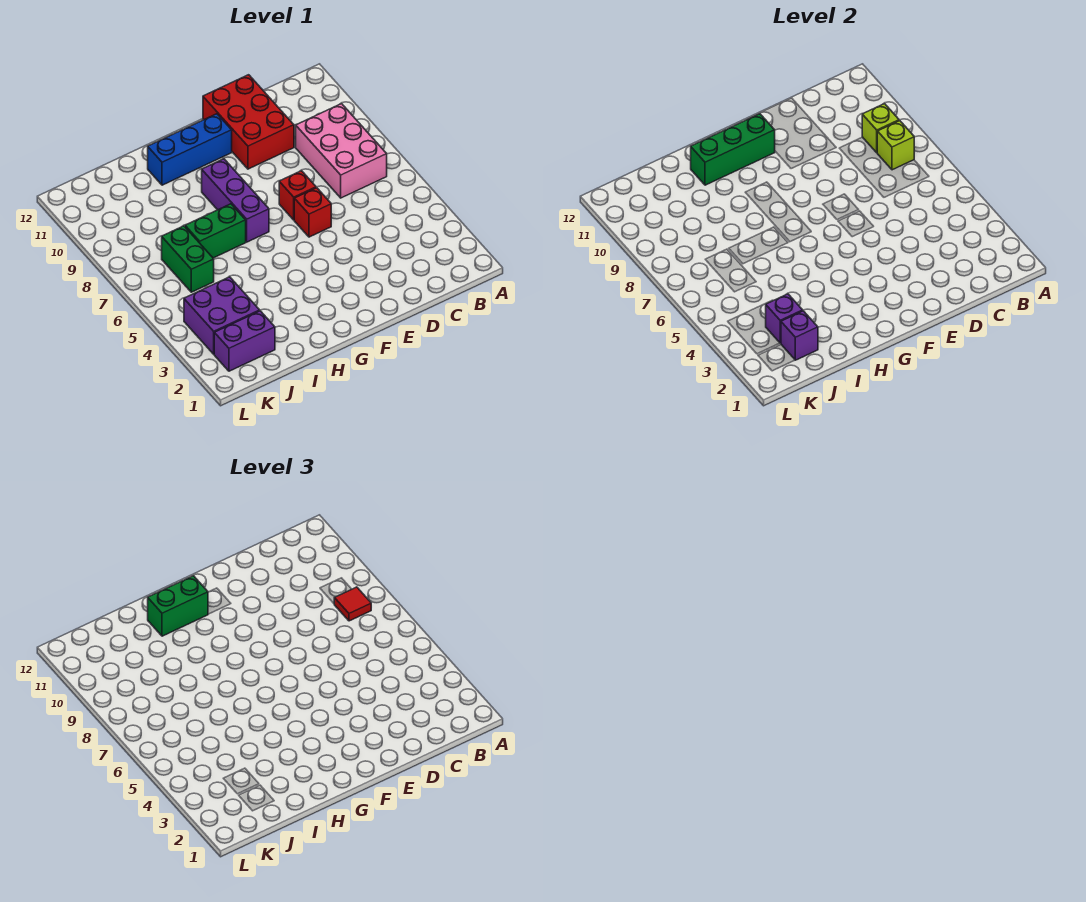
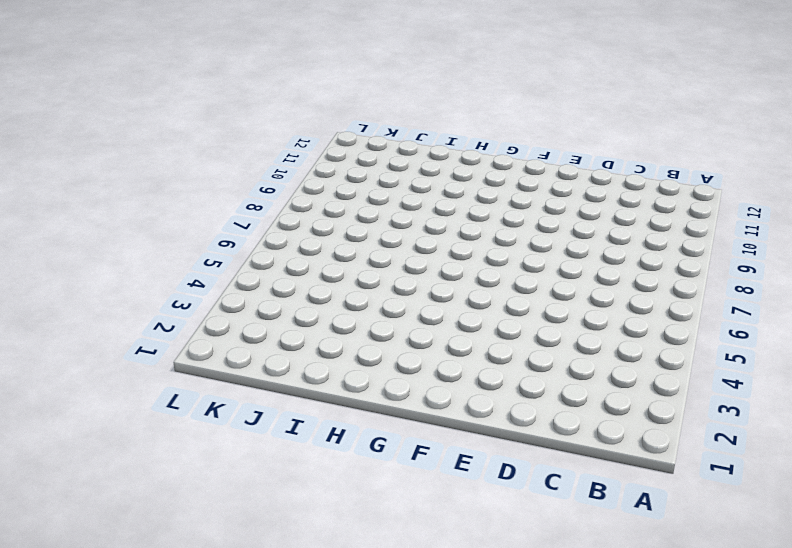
none -> pink brick B7:C9 level 1
none -> red brick D10:E12 level 1
none -> red brick E6 level 1

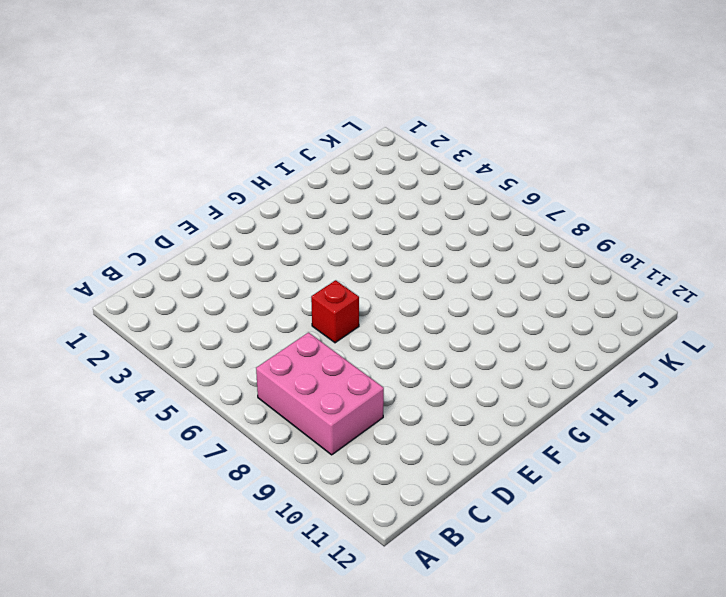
none -> red brick D10:E12 level 1
none -> red brick E7 level 1
none -> blue brick F11:H11 level 1

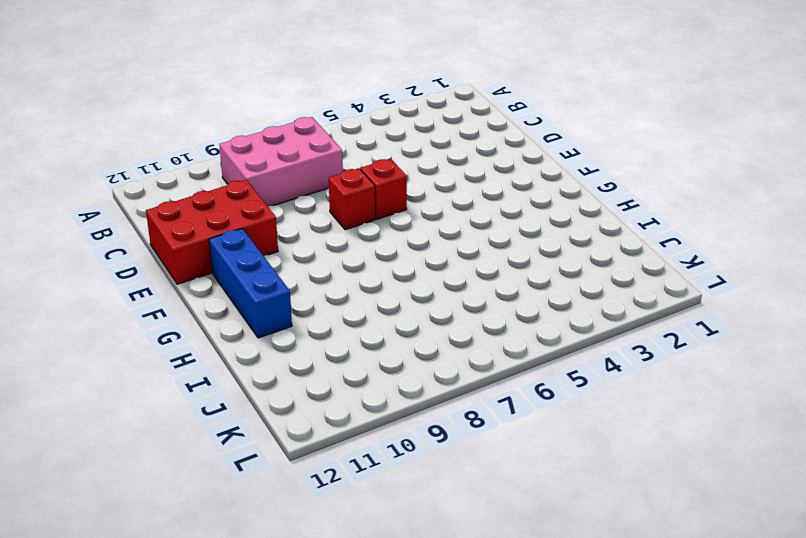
none -> purple brick G7:G9 level 1
none -> green brick H7:I7 level 1
none -> purple brick J2:K2 level 1

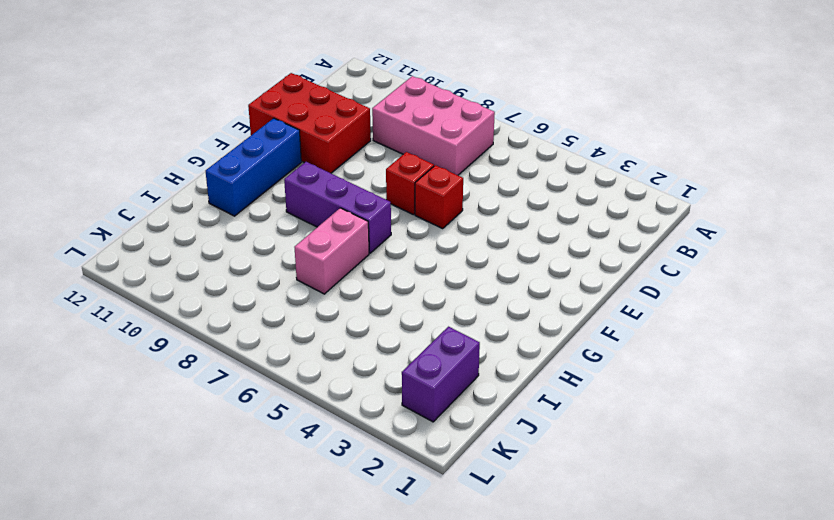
pink brick H7:I7 level 1 -> green brick H7:I7 level 1
none -> purple brick J3:K4 level 1
none -> green brick J6:J7 level 1
none -> lime brick B8 level 2

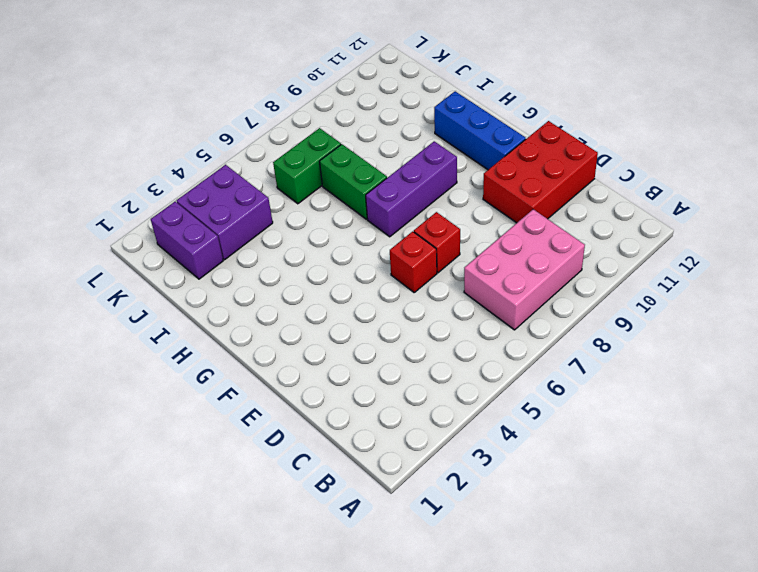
none -> lime brick B8 level 2
none -> lime brick B9 level 2
none -> green brick F11:H11 level 2

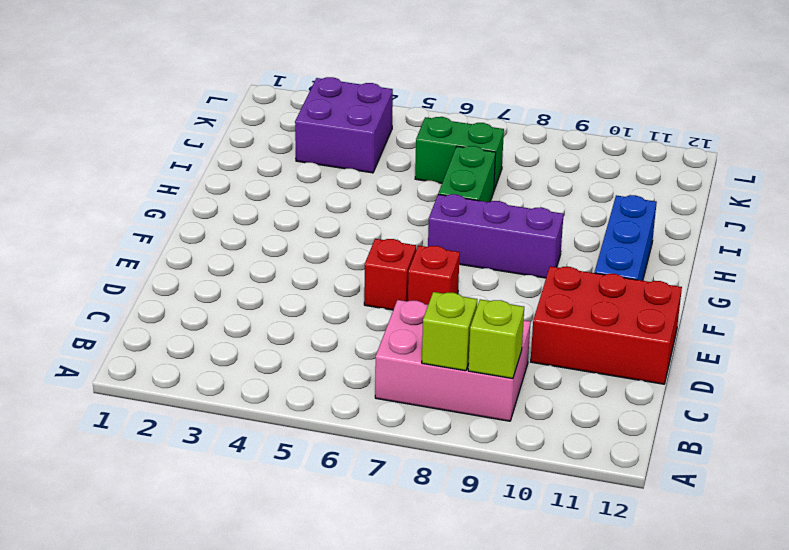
none -> purple brick J2:K2 level 1
none -> green brick F11:H11 level 2
none -> purple brick J2 level 2

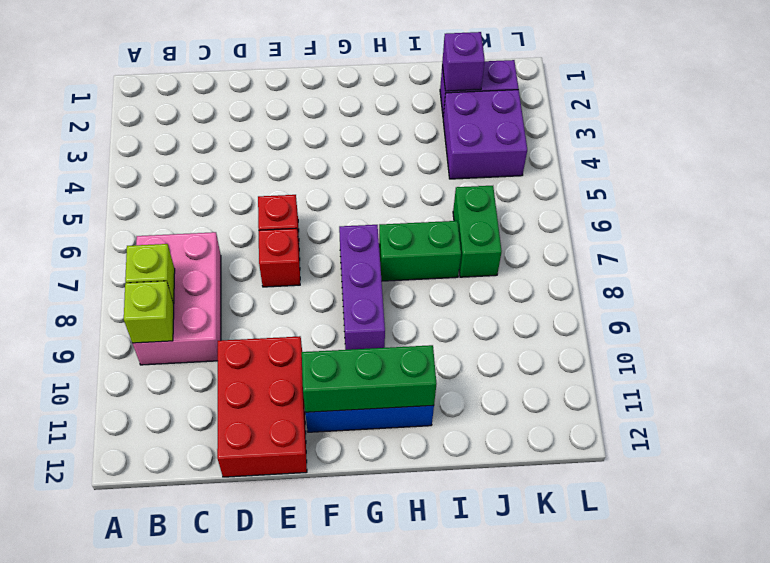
none -> purple brick J3 level 2
none -> red tile B8 level 3
none -> green brick G11:H11 level 3

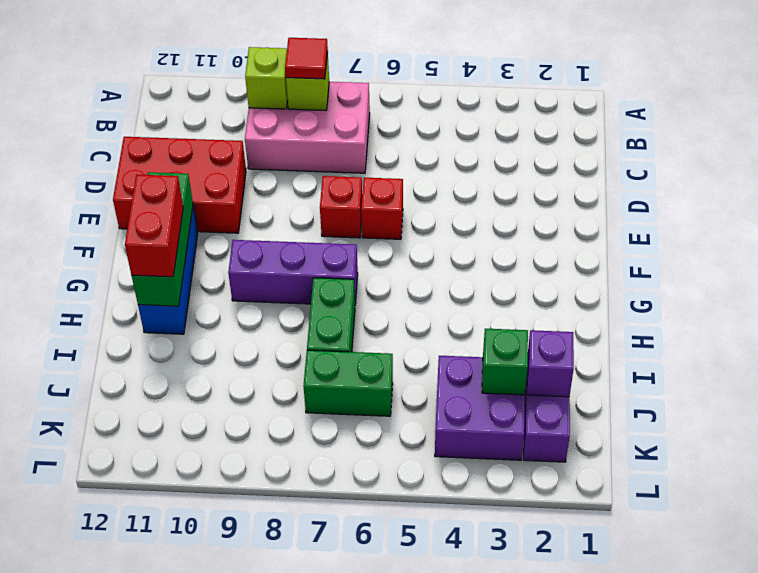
red brick G11:H11 level 3 -> green brick G11:H11 level 3
green brick J3 level 2 -> purple brick J3 level 2

